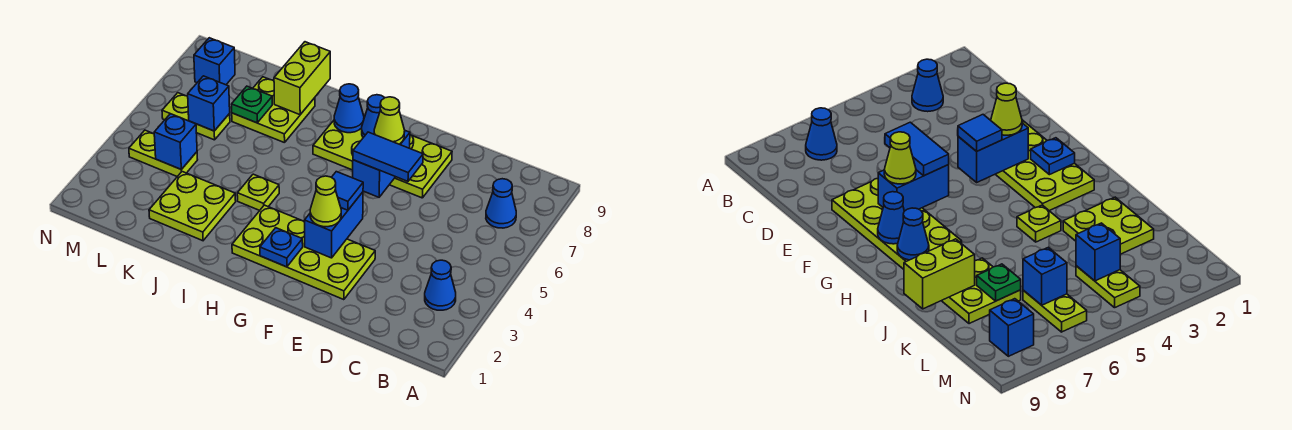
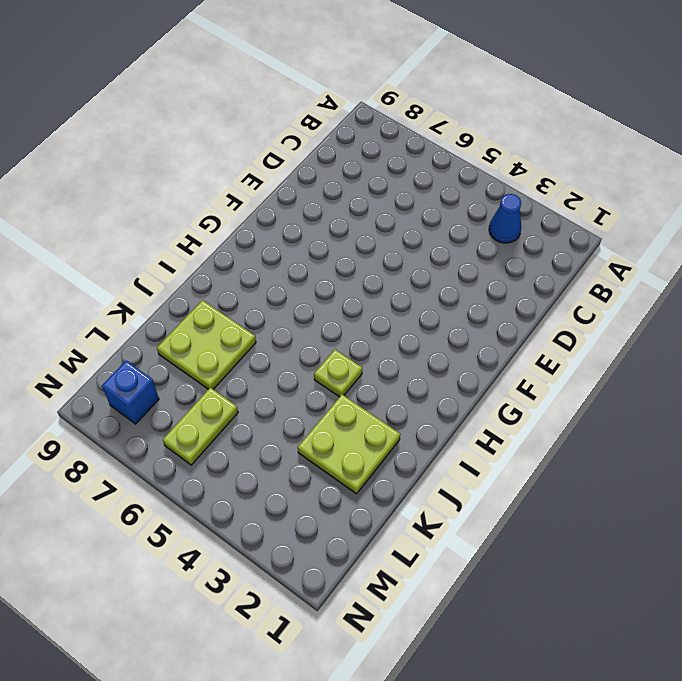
none -> blue cone B7 level 1
none -> lime plate E2:H3 level 1
none -> lime plate E7:H8 level 1

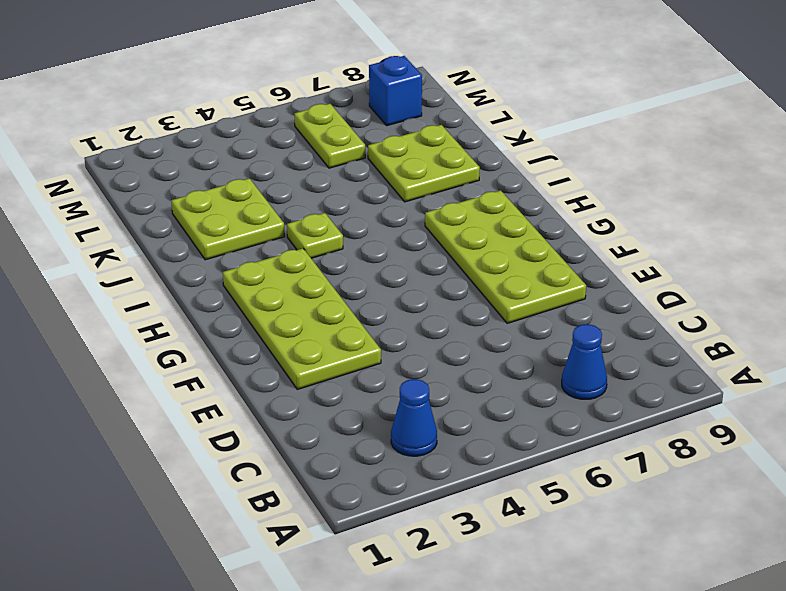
none -> lime plate L4:M4 level 1
none -> blue brick F3:F4 level 2
none -> blue brick F6:F7 level 2

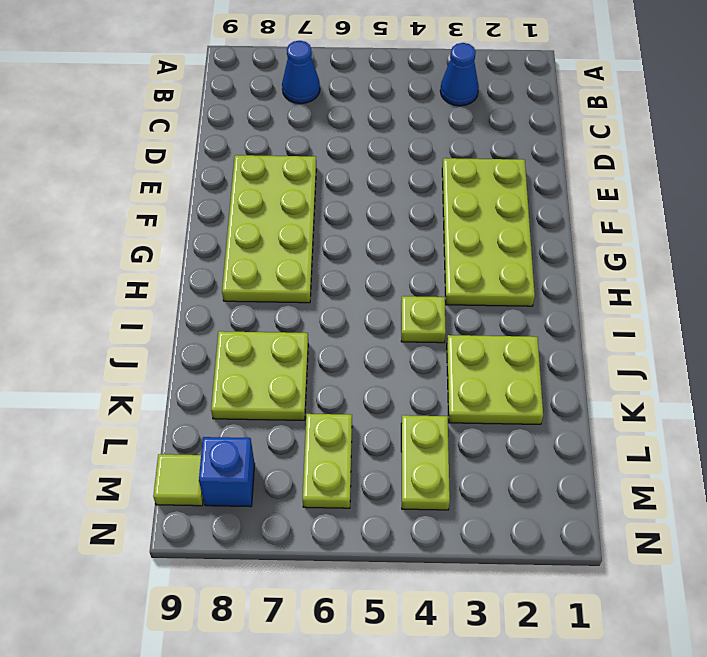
lime tile M9 level 1 -> none
none -> blue brick F3:F4 level 2
none -> blue brick F6:F7 level 2
none -> blue plate G2 level 2

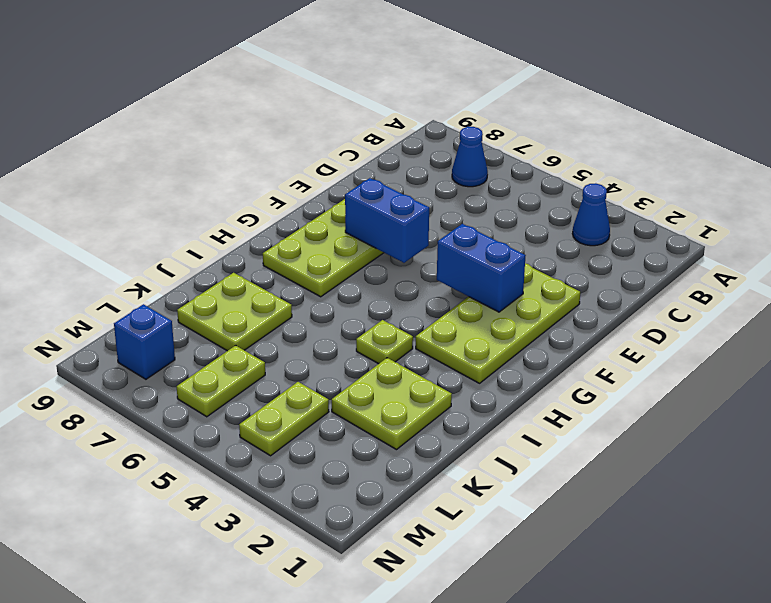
none -> blue plate G2 level 2
none -> blue cone G8 level 2
none -> blue cone H8 level 2

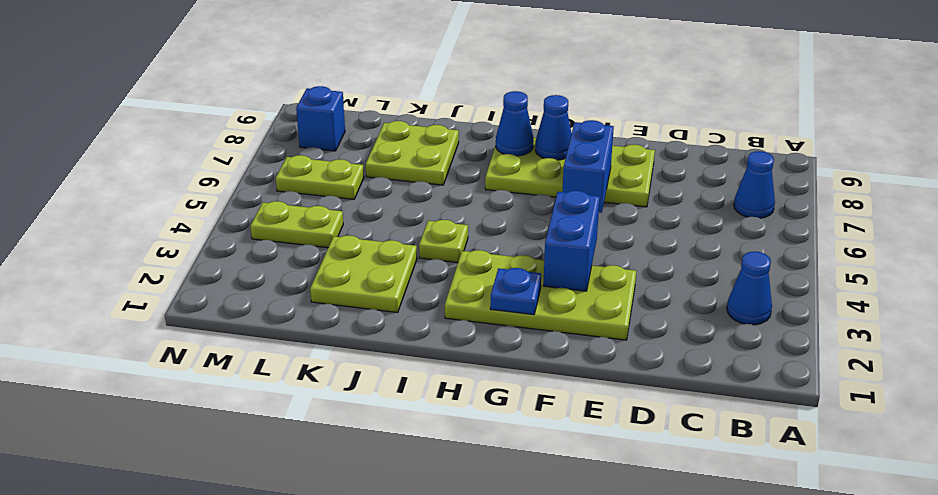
none -> lime brick J8:J9 level 2
none -> green plate K7 level 2
none -> blue brick L4 level 2

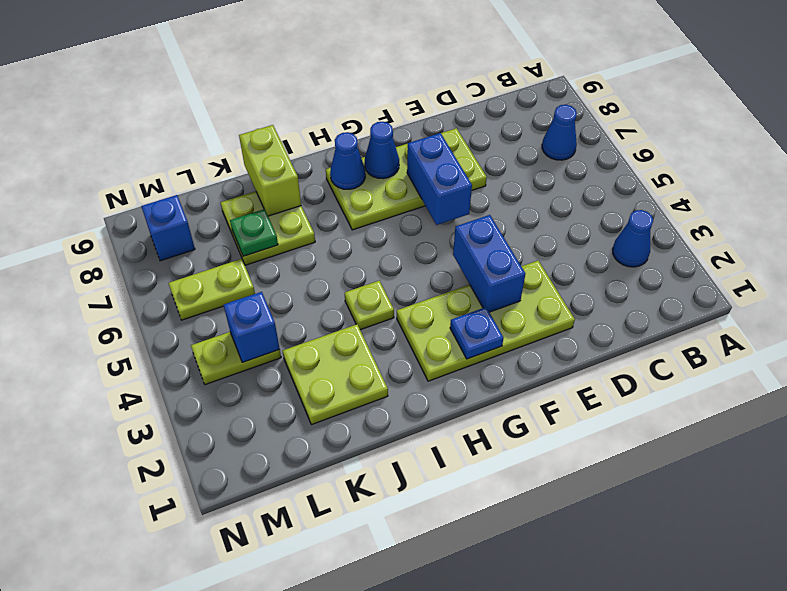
none -> blue brick L6 level 2
none -> blue tile E6:F6 level 3
none -> lime cone F3 level 3

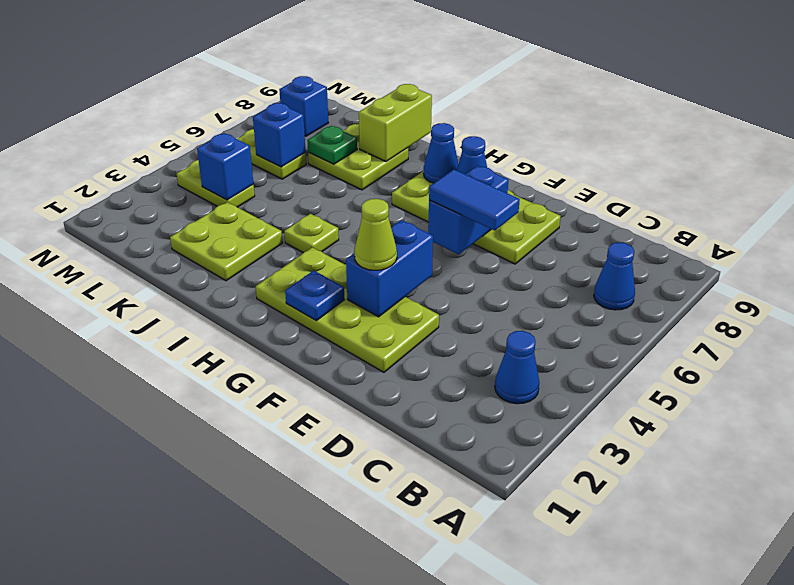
none -> blue tile F4 level 3
none -> lime cone F7 level 3

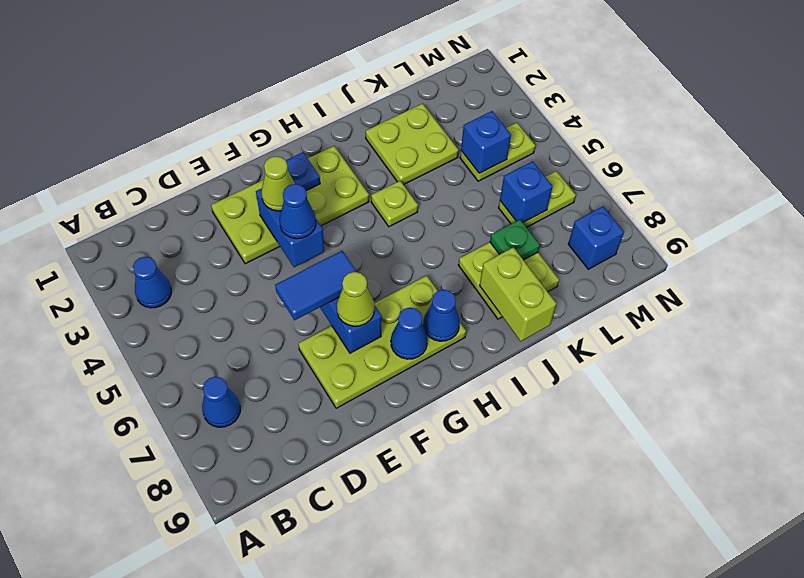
blue cone F4 level 3 -> blue tile F4 level 3

